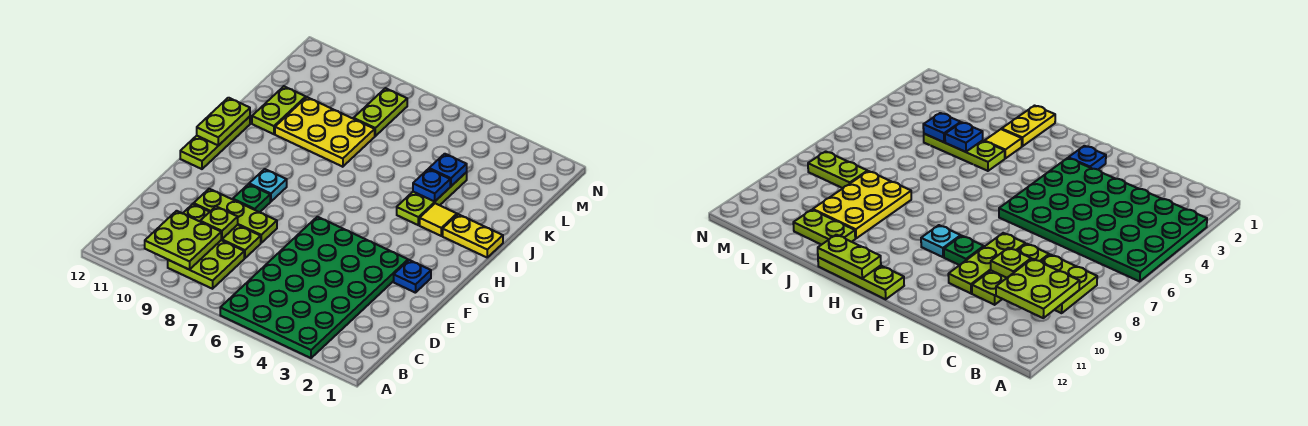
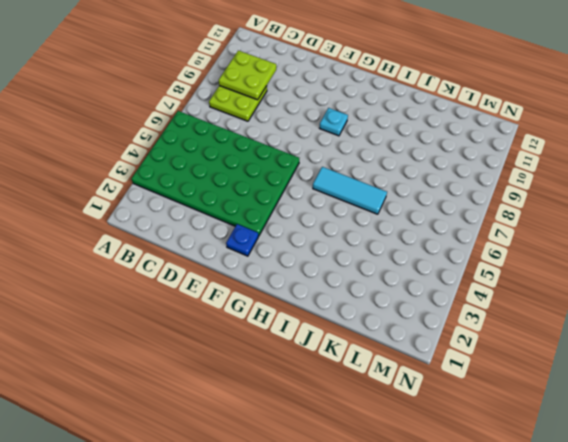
cyan tile H6:J6 level 1 -> none
none -> lime plate D8:D10 level 1
none -> lime plate E8:E10 level 1
none -> green plate F9 level 1

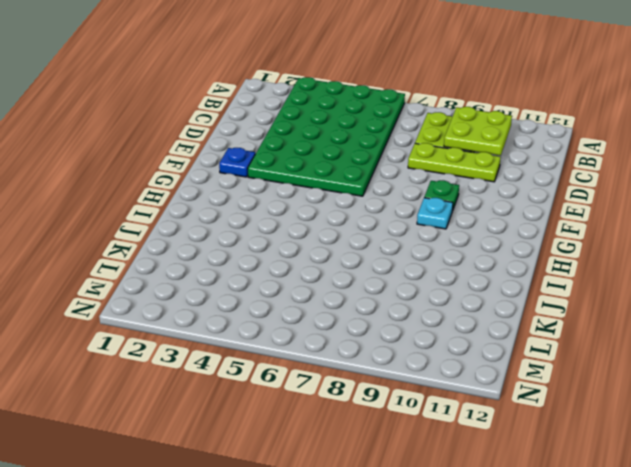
none -> lime plate E8:E10 level 1
none -> lime plate G12:I12 level 1
none -> yellow plate I1:I2 level 1

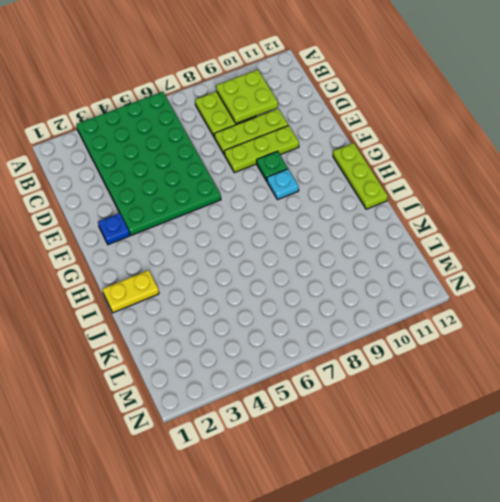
none -> yellow tile I3 level 1
none -> lime plate I4:K4 level 1
none -> yellow plate J8:K10 level 1

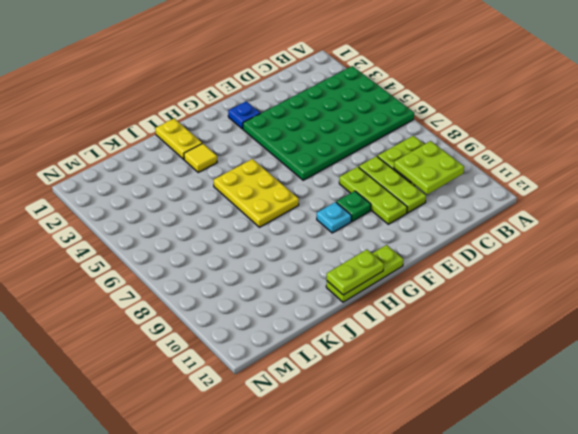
yellow plate H5:I7 level 1 -> yellow plate J8:K10 level 1
none -> lime plate I4:K4 level 1
none -> lime plate J11:K11 level 1
none -> lime plate L8:M8 level 1

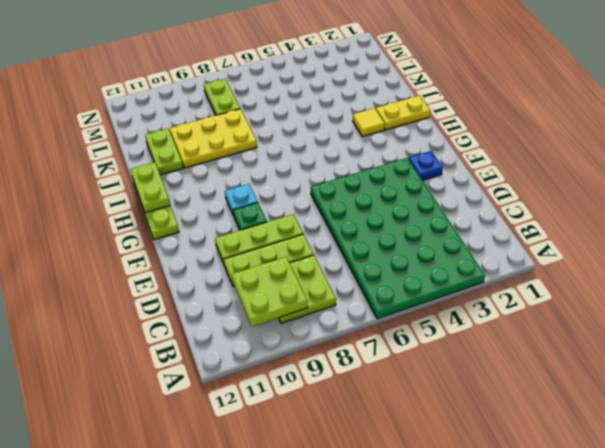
none -> lime plate I4:K4 level 1
none -> lime plate D9 level 2
none -> blue plate J4 level 2

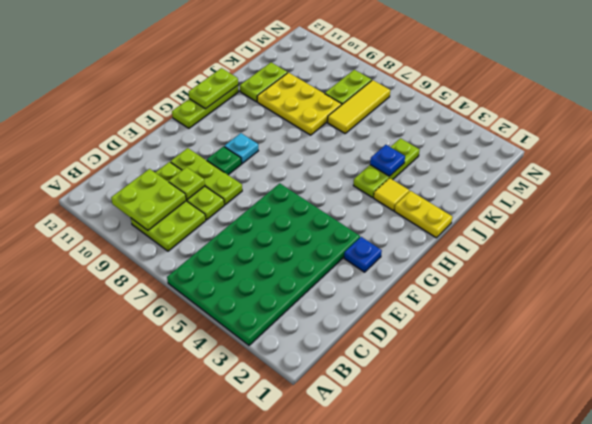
yellow tile K7:M7 level 1 -> none
none -> blue plate K4 level 2

